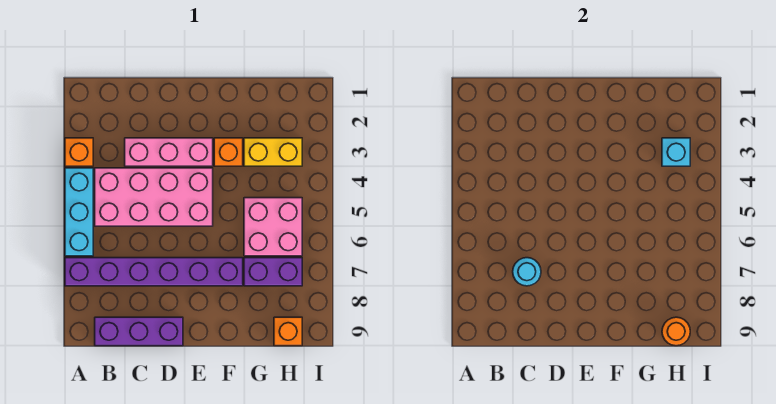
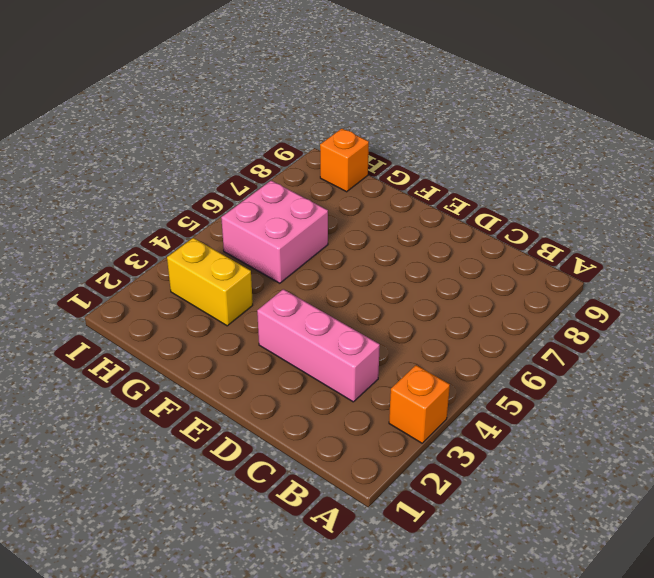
none -> cyan brick A4:A6 level 1
none -> purple brick A7:F7 level 1
none -> pink brick B4:E5 level 1

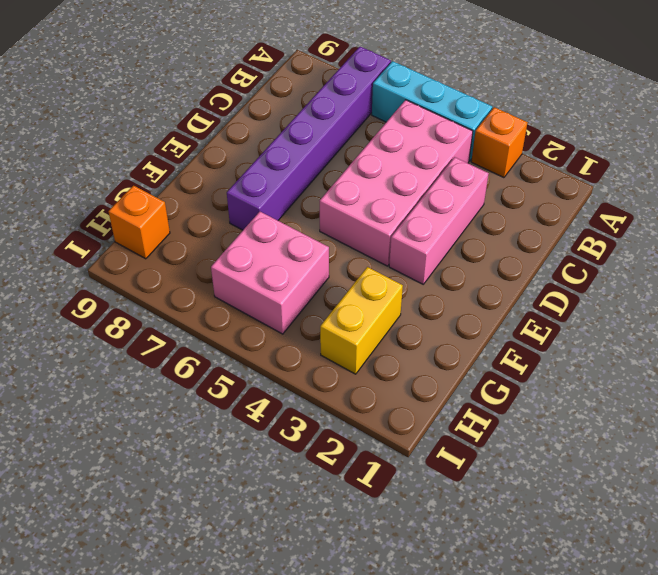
none -> purple brick B9:D9 level 1
none -> orange brick F3 level 1
none -> purple brick G7:H7 level 1

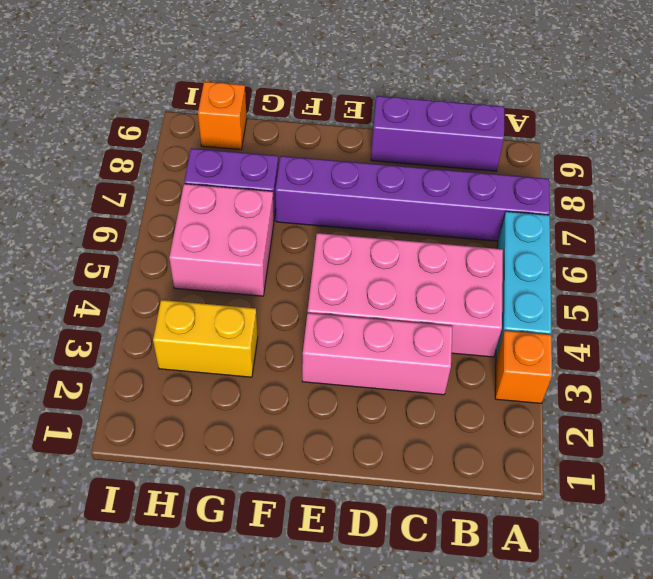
none -> orange brick F3 level 1
none -> cyan round brick C7 level 2
none -> cyan brick H3 level 2

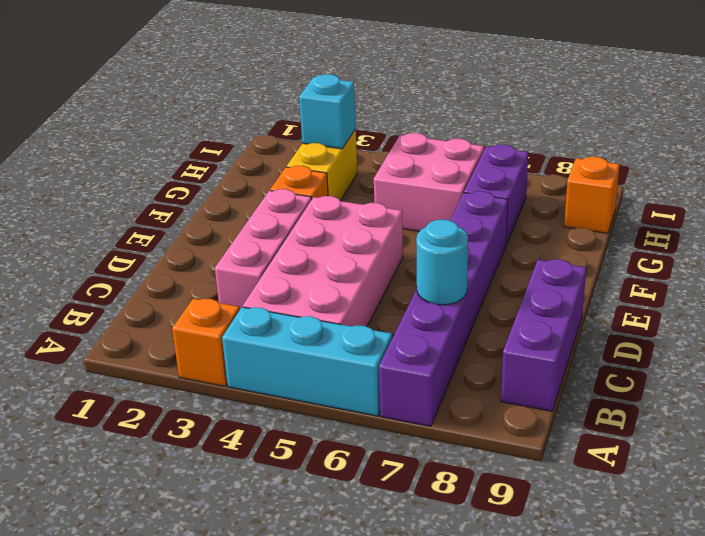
none -> orange round brick H9 level 2

